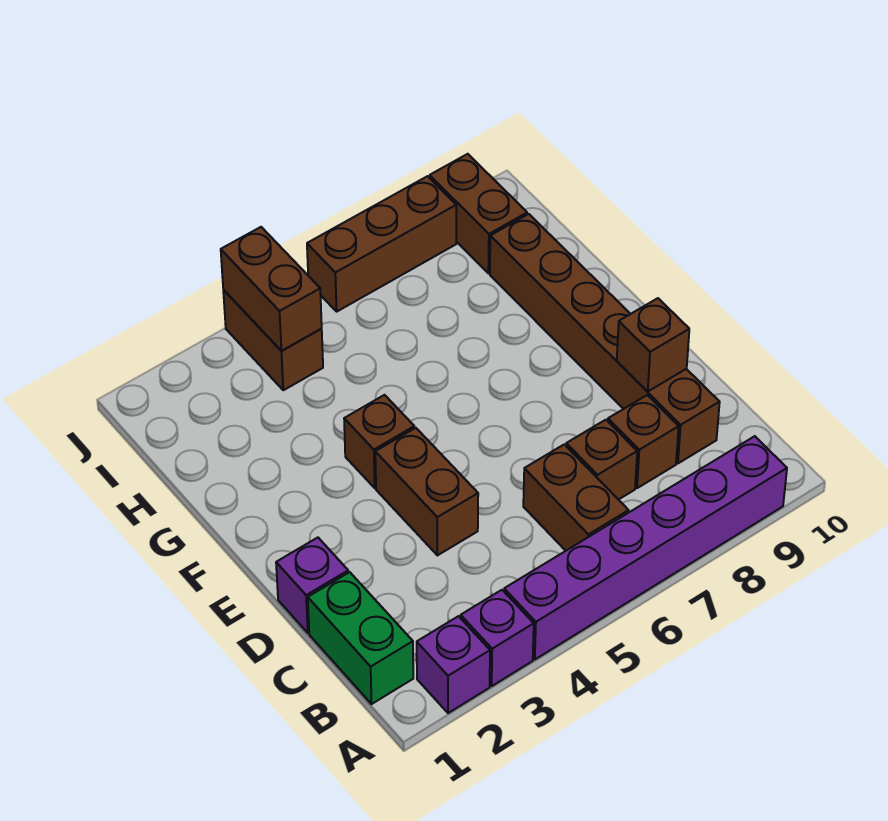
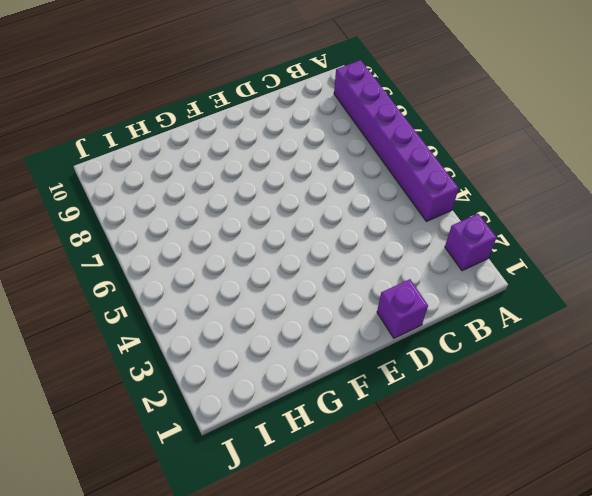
none -> purple brick A3 level 1
none -> green brick B1:C1 level 1
none -> brown brick B6:C6 level 1

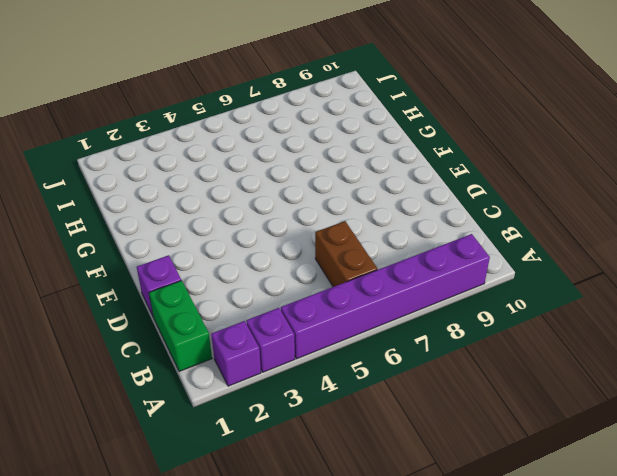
none -> brown brick C7 level 1
none -> brown brick C8 level 1
none -> brown brick C9:H9 level 1

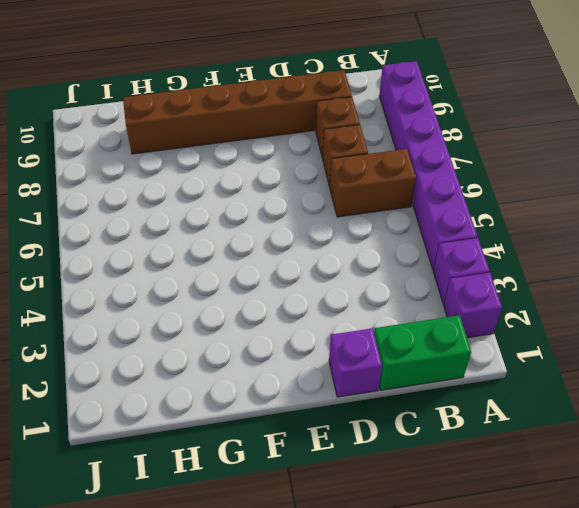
none -> brown brick D4:E4 level 1
none -> brown brick F4 level 1
none -> brown brick I4:J4 level 1

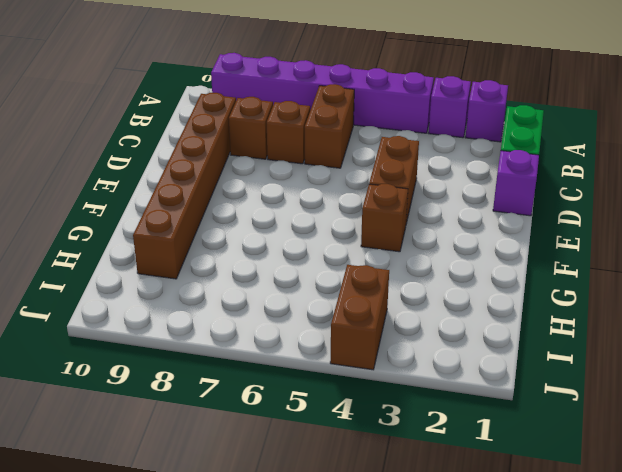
none -> brown brick I9:J9 level 1
none -> brown brick J6:J8 level 1
none -> brown brick D9 level 2

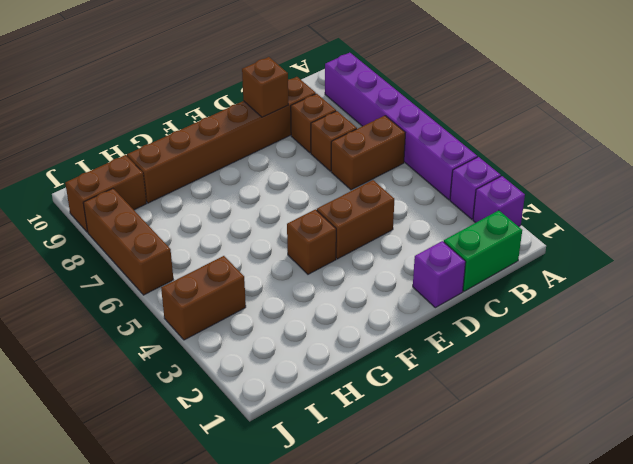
none -> brown brick I4:J4 level 2

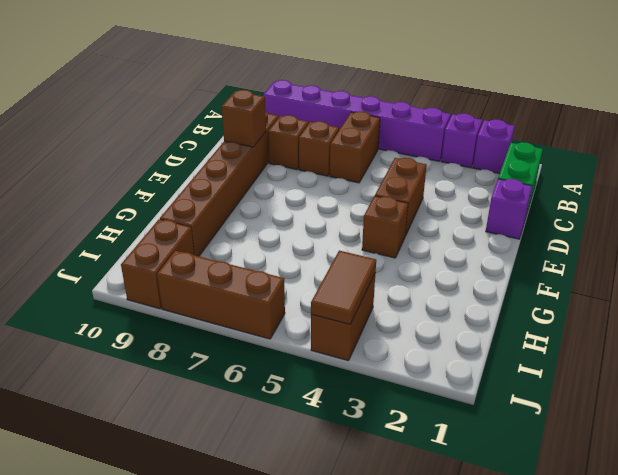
brown tile I4:J4 level 2 -> brown brick I4:J4 level 2

